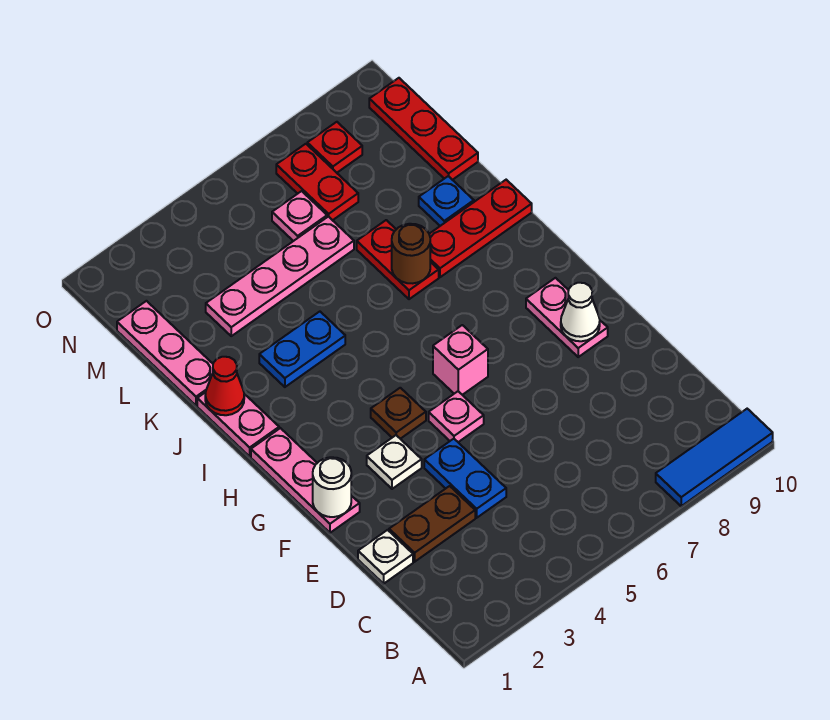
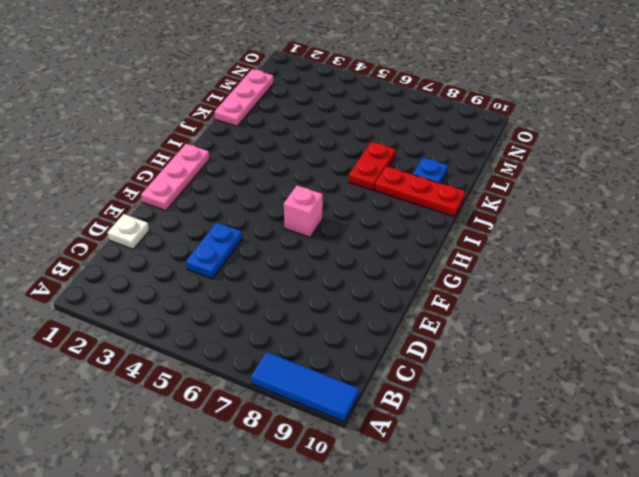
none -> brown plate D2:D3 level 1
none -> white plate F3 level 1
none -> pink plate F5 level 1

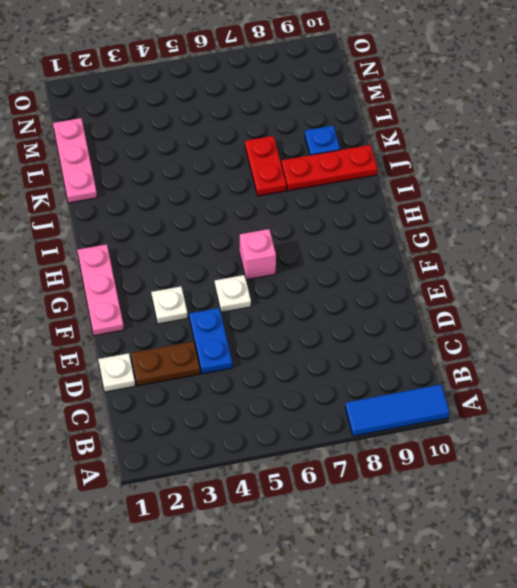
white plate F5 level 1 -> pink plate F5 level 1
none -> pink plate F9:G9 level 1
none -> brown plate G4 level 1
none -> pink plate I1:J1 level 1

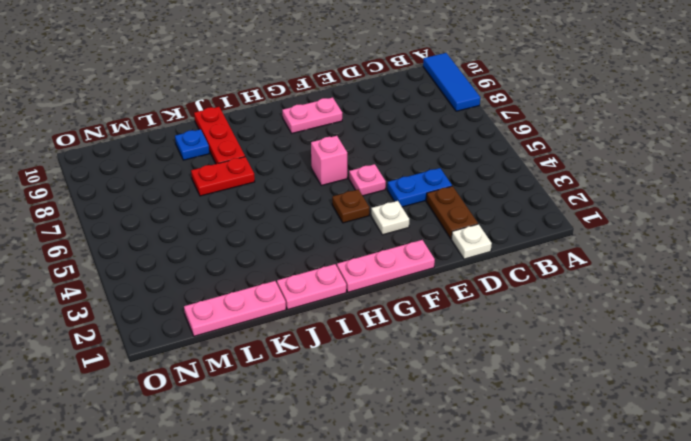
none -> blue plate J3:J4 level 1
none -> pink plate L3:L6 level 1
none -> red plate L10:N10 level 1

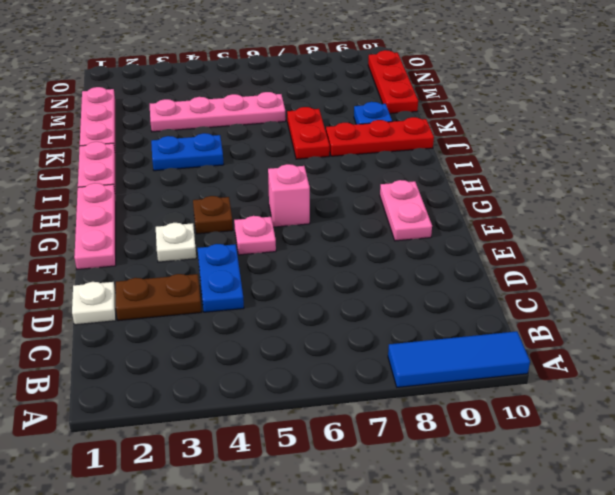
none -> pink plate M6 level 1
none -> red plate M7:N7 level 1
none -> red plate N8 level 1

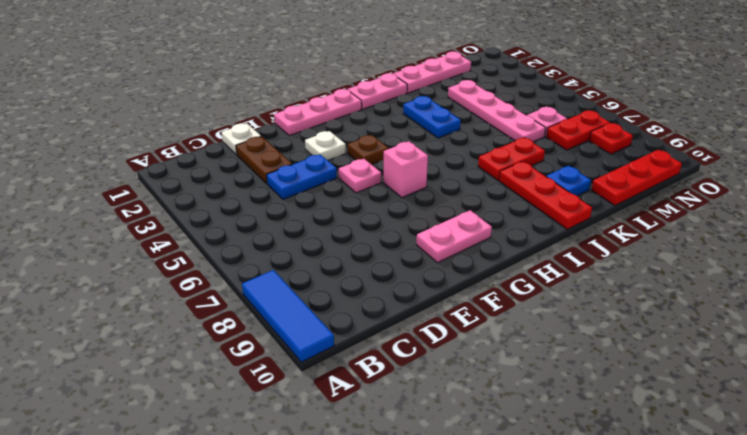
none -> white round brick F1 level 2
none -> white cone F9 level 2
none -> red cone J1 level 2

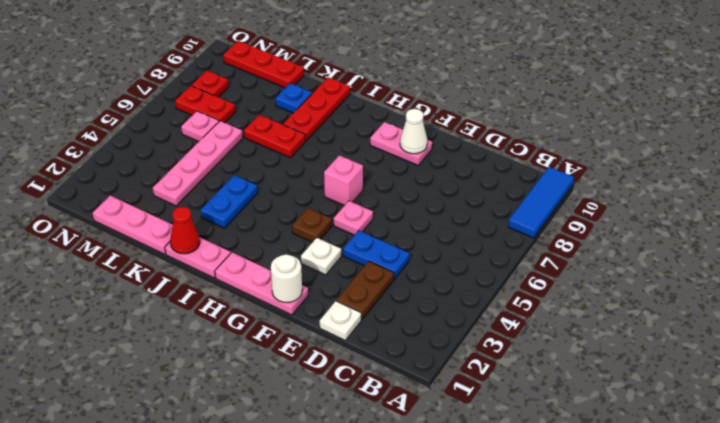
none -> brown round brick J7 level 2

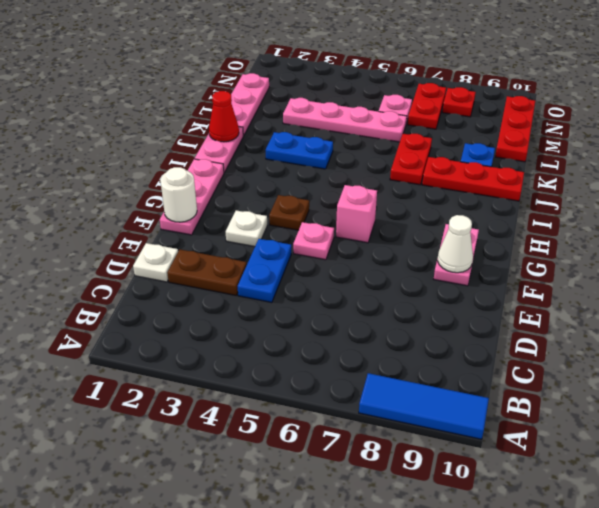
none -> brown round brick J7 level 2

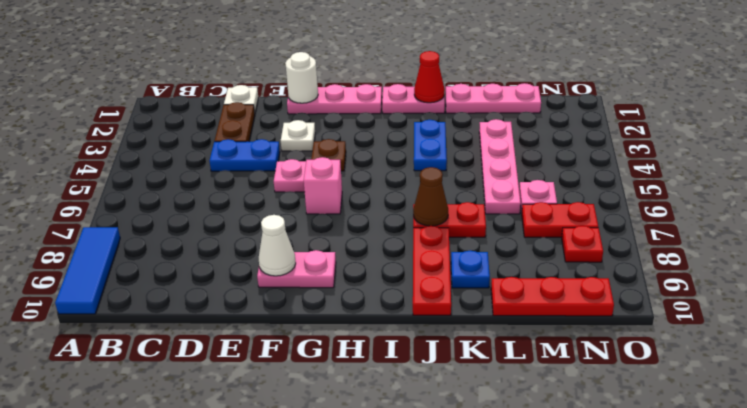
brown cone J7 level 2 -> brown round brick J7 level 2

